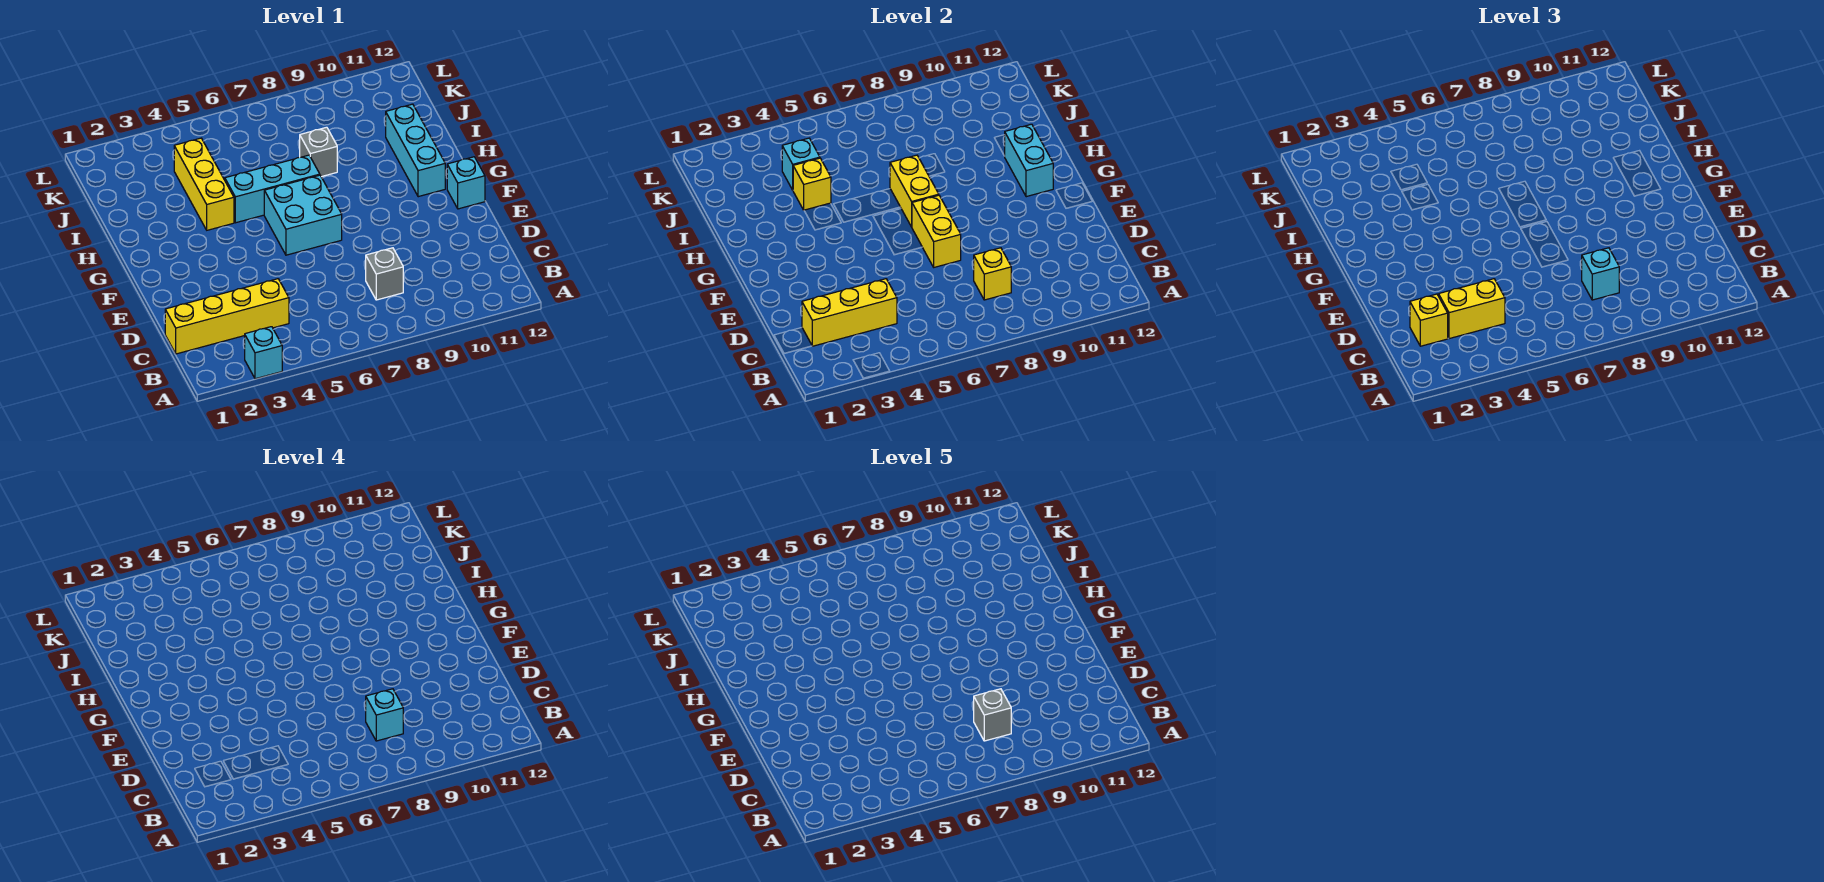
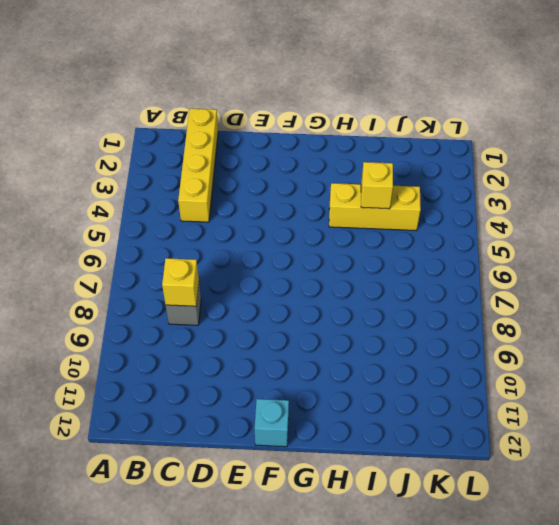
none -> cyan brick A3 level 1
none -> cyan brick F6:G7 level 1
none -> cyan brick G11:I11 level 1

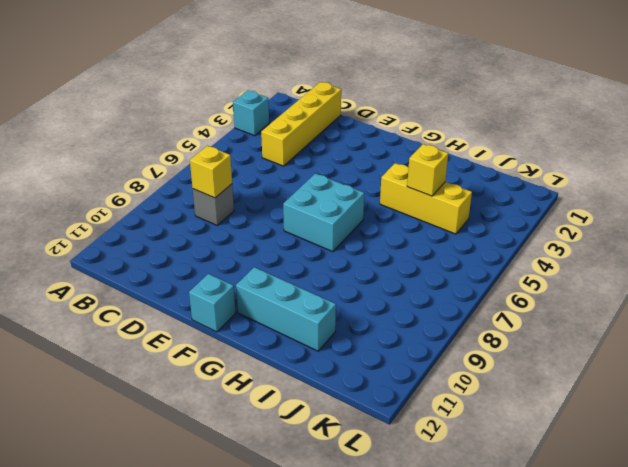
none -> cyan brick H5:H7 level 1
none -> grey brick I8 level 1
none -> yellow brick C2:C4 level 2

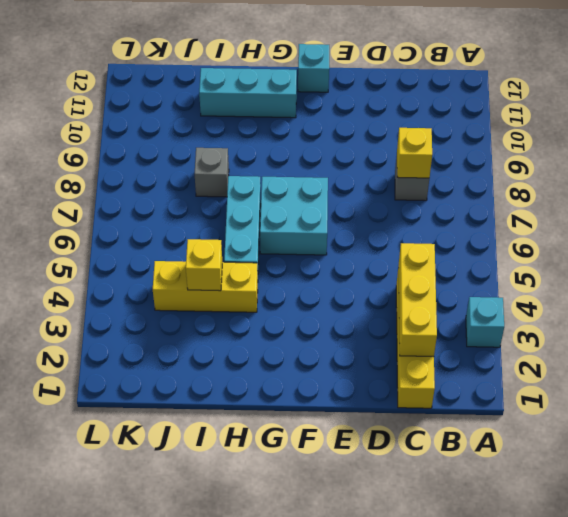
none -> yellow brick E7:F7 level 2
none -> yellow brick G7:H7 level 2
none -> cyan brick G11:H11 level 2

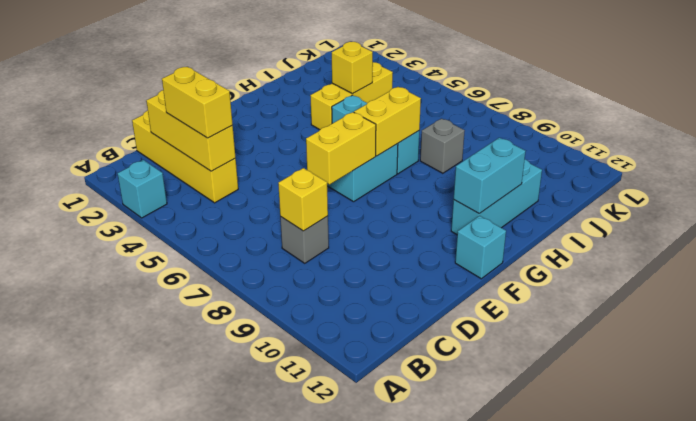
none -> cyan brick J4 level 2
none -> yellow brick C2 level 3
none -> cyan brick C8 level 3

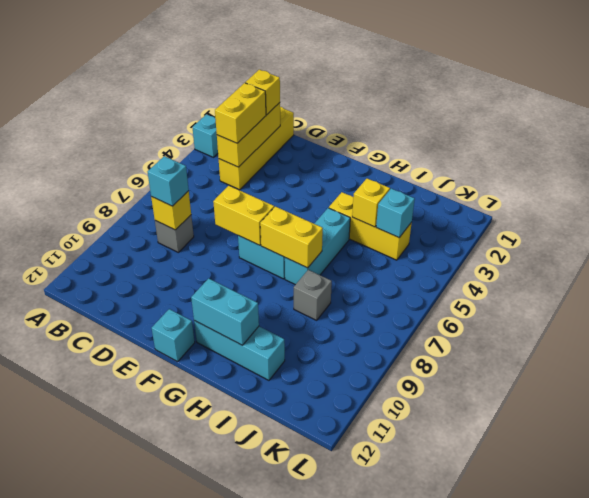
none -> cyan brick C8 level 4
none -> grey brick C8 level 5

